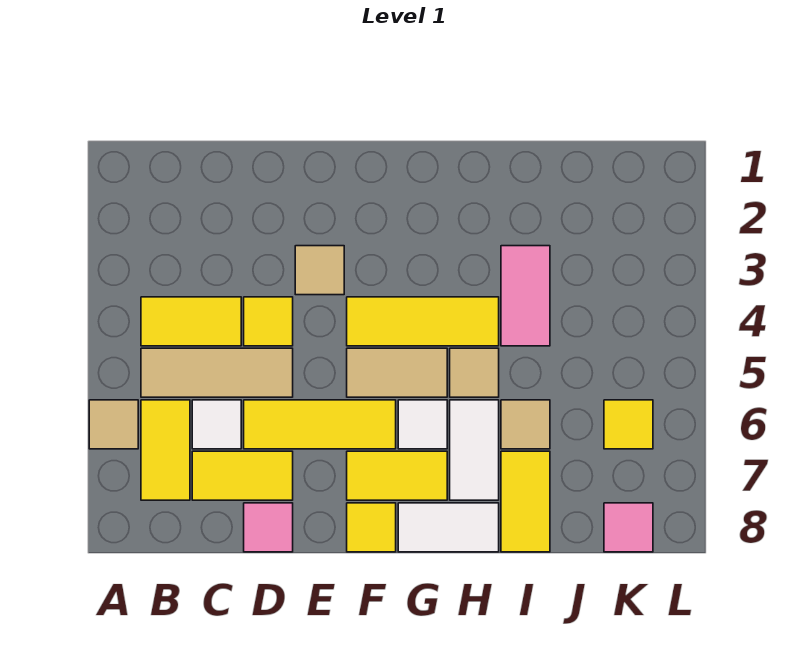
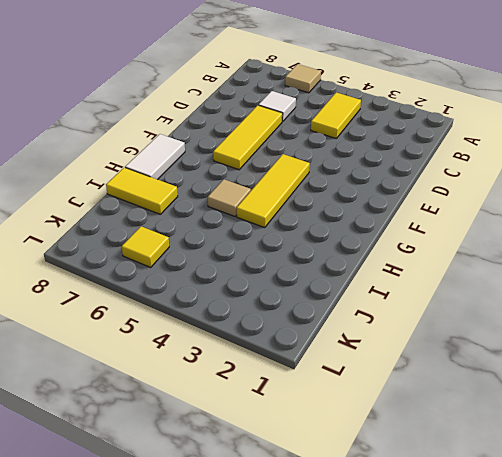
none -> tan tile B5:D5 level 1
none -> yellow tile B6:B7 level 1
none -> yellow tile C7:D7 level 1

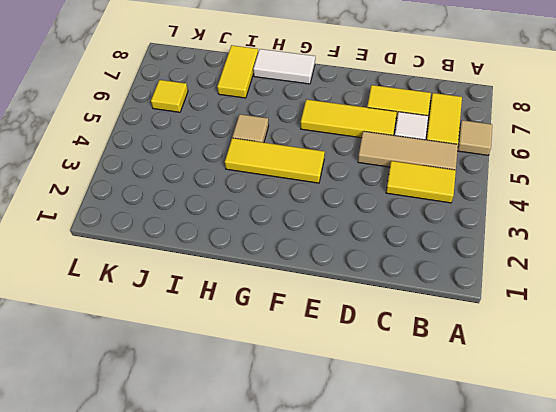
none -> yellow tile D4 level 1
none -> pink tile D8 level 1
none -> tan tile E3 level 1

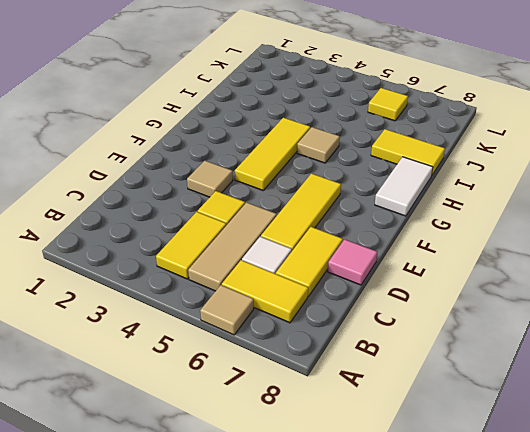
none -> tan tile F5:G5 level 1
none -> yellow tile F7:G7 level 1
none -> yellow tile F8 level 1

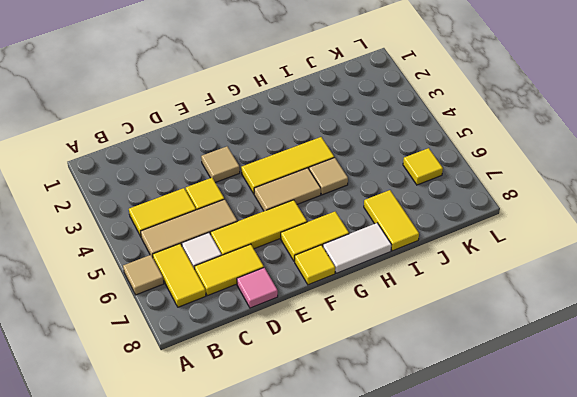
none -> white tile G6 level 1
none -> white tile H6:H7 level 1
none -> pink tile I3:I4 level 1

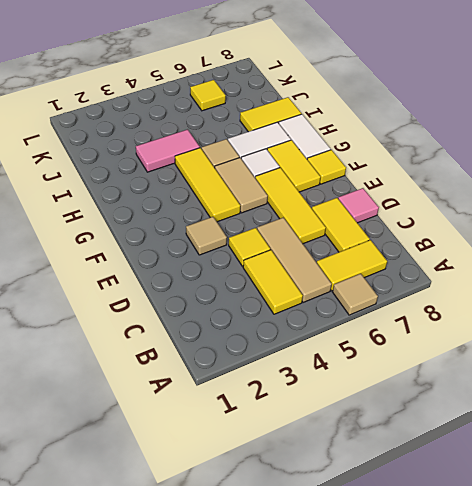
none -> white tile C6 level 1
none -> tan tile I6 level 1
none -> pink tile K8 level 1

